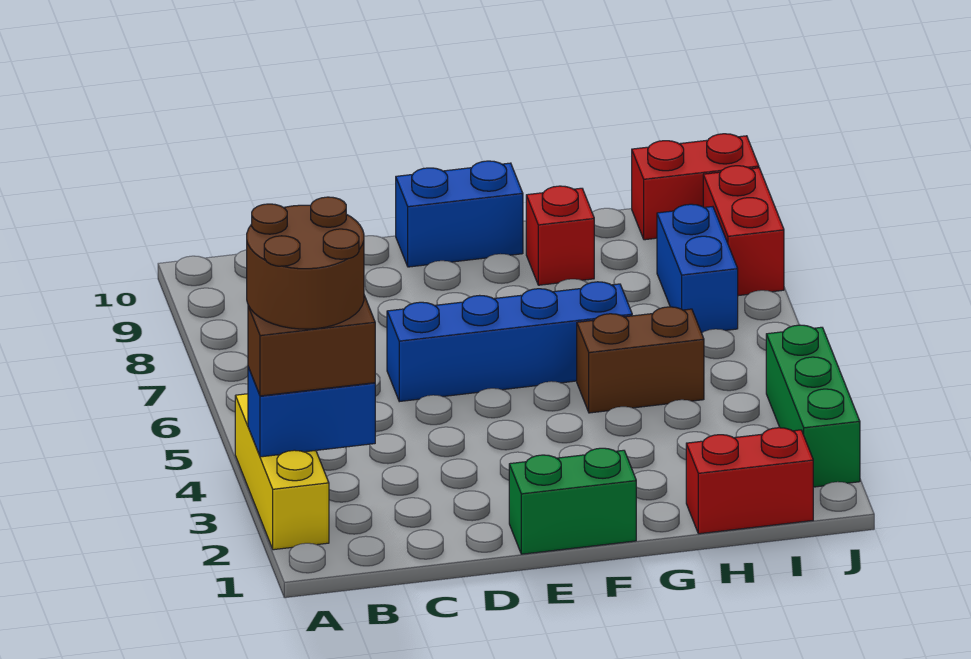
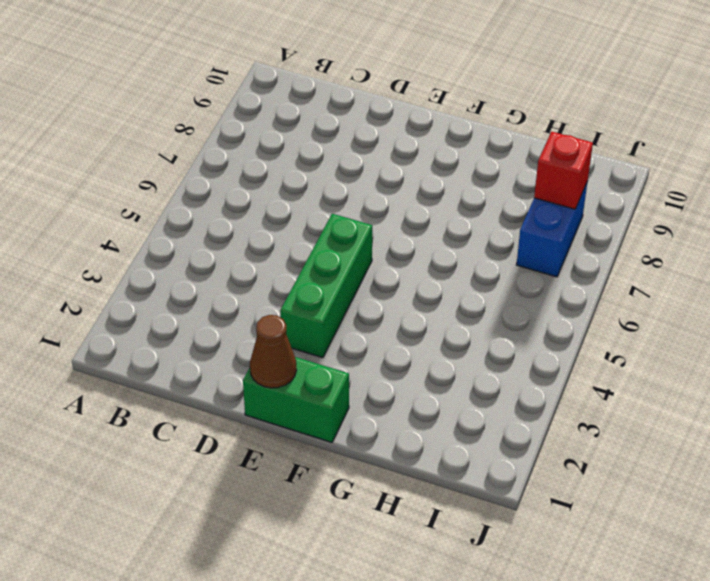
brown cone E1 level 2 -> none
green brick E3:E5 level 1 -> green brick J2:J4 level 1
red brick I8 level 2 -> red brick G9 level 1
none -> yellow brick A2:A4 level 1
none -> blue brick D6:G6 level 1
none -> blue brick E10:F10 level 1

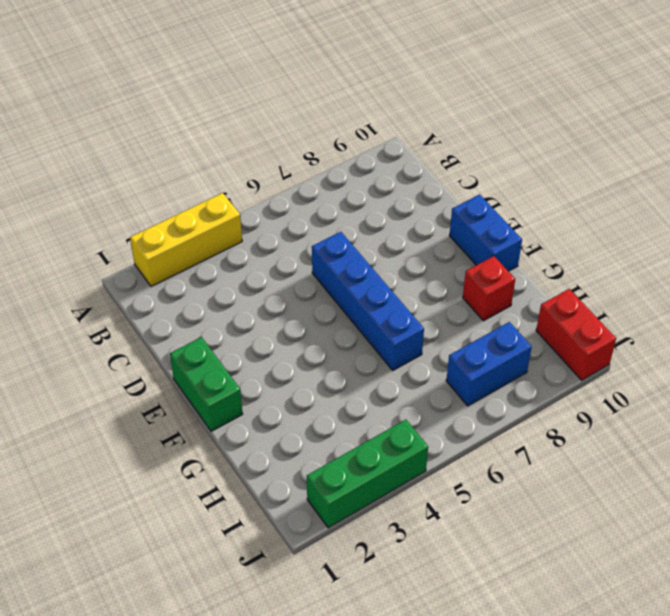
none -> brown brick G5:H5 level 1
none -> red brick H1:I1 level 1
none -> red brick J8:J9 level 1

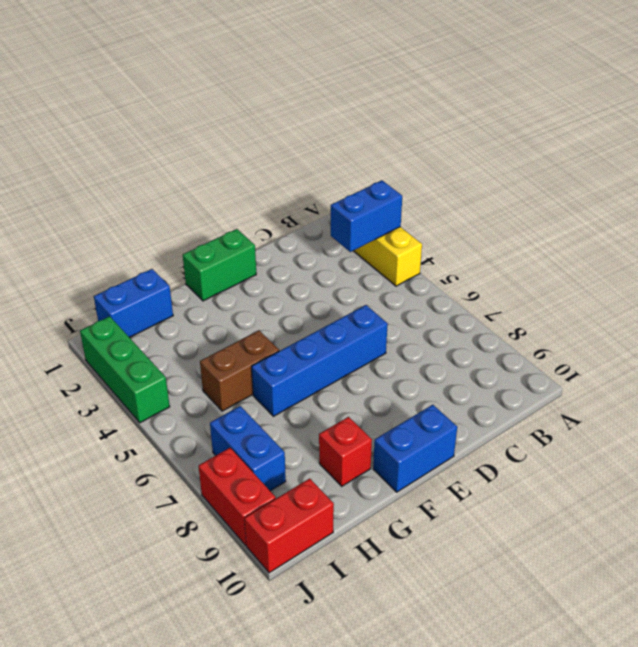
blue brick H1:I1 level 1 -> red brick H1:I1 level 1
none -> brown brick A3:B3 level 3
none -> brown round brick A3:B4 level 4

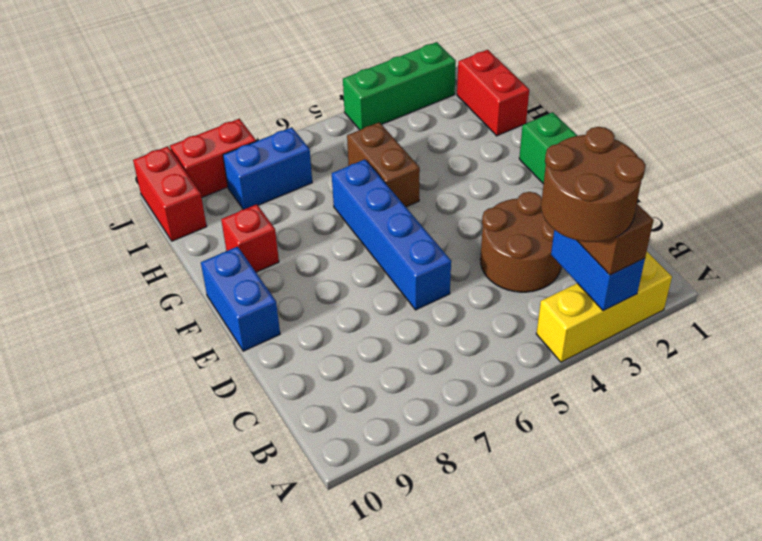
brown round brick C3:D4 level 1 -> none

